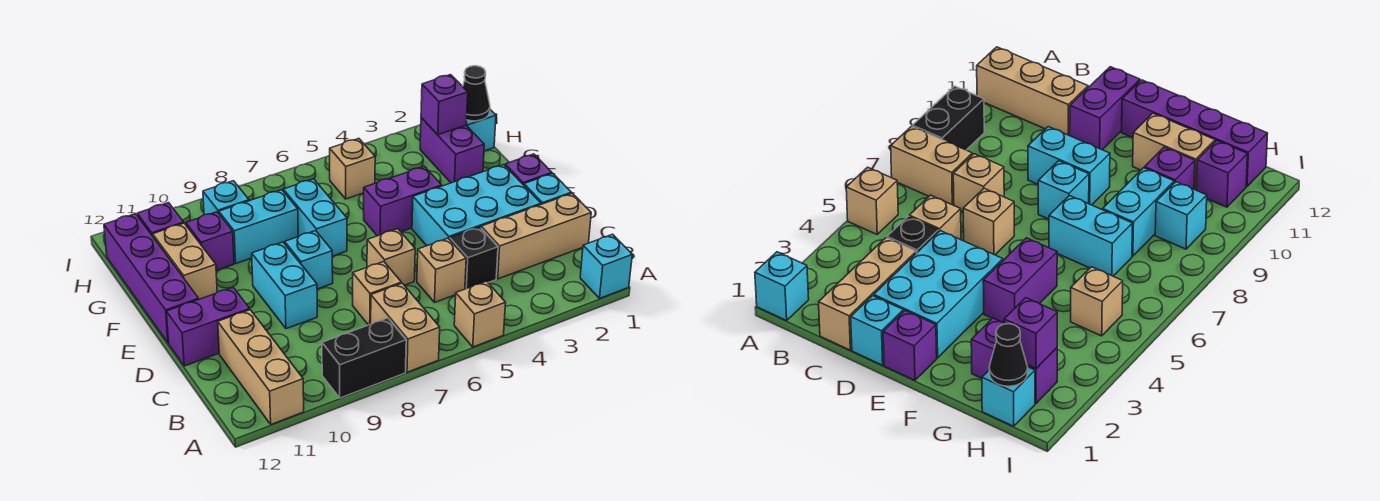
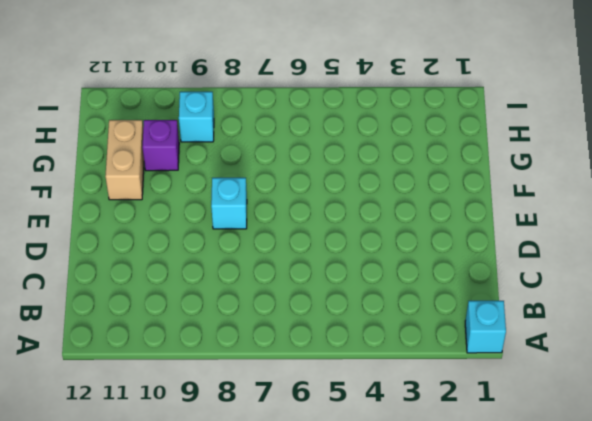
none -> tan brick A5 level 1
none -> tan brick A7:B7 level 1
none -> black brick A8:A9 level 1

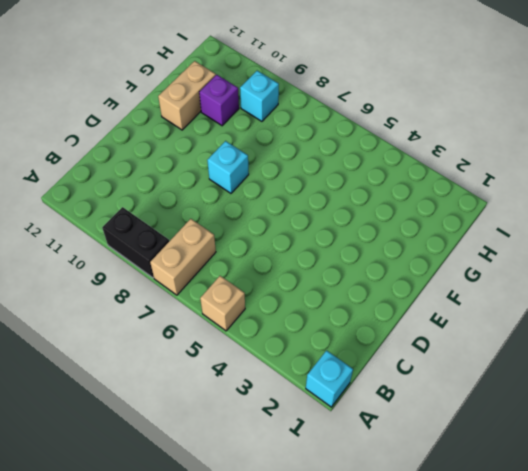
none -> tan brick A11:C11 level 1
none -> tan brick C1:C3 level 1
none -> black brick C4 level 1

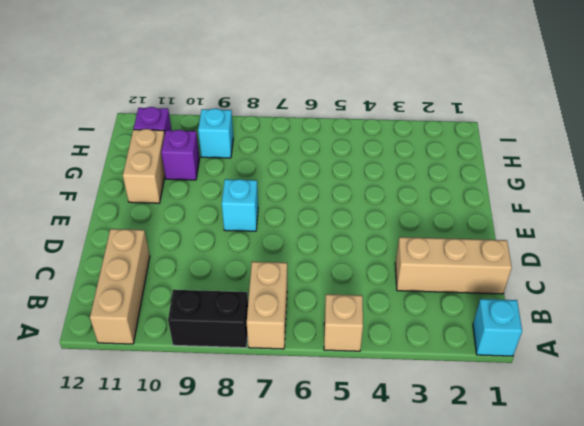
none -> black brick C4 level 1
none -> tan brick C5 level 1
none -> tan brick C7 level 1

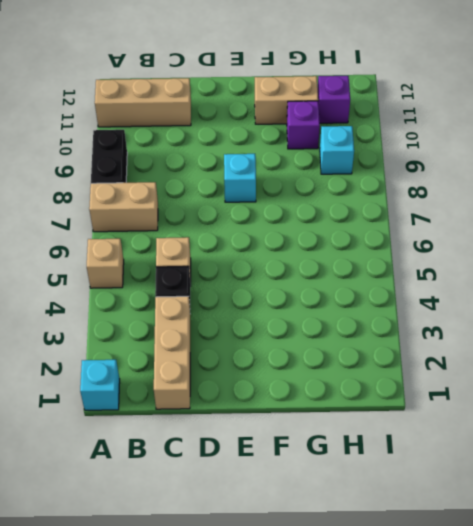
none -> tan brick C7 level 1
none -> cyan brick D1 level 1
none -> cyan brick D2:E4 level 1

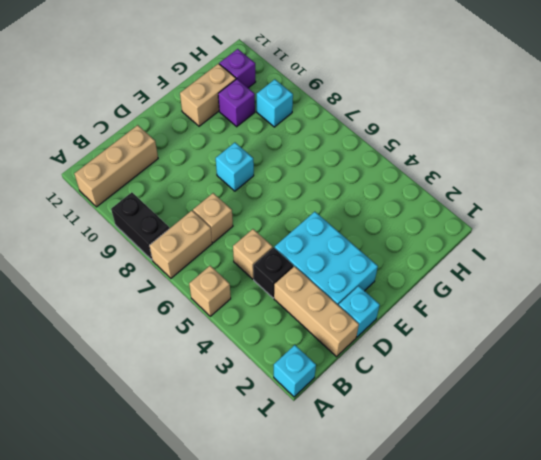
none -> tan brick D6 level 1
none -> cyan brick D9:E9 level 1
none -> purple brick D11:D12 level 1

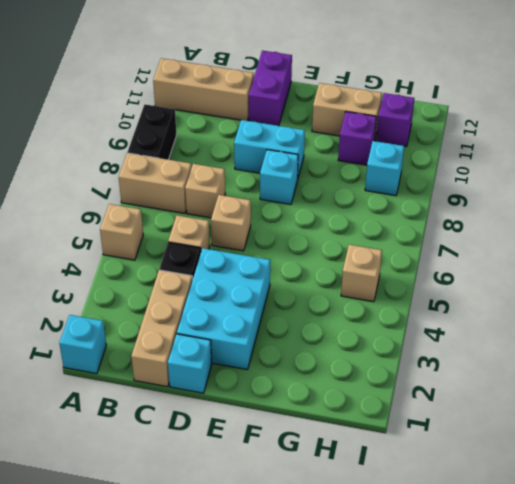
none -> purple brick E1 level 1
none -> purple brick E12:H12 level 1
none -> purple brick F4:F5 level 1

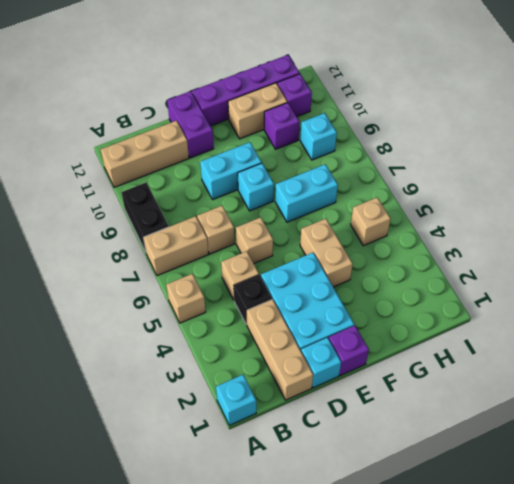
tan brick F4:F5 level 1 -> purple brick F4:F5 level 1
none -> purple brick G2:H2 level 1
none -> cyan brick G8:G9 level 1
none -> cyan brick H1 level 1

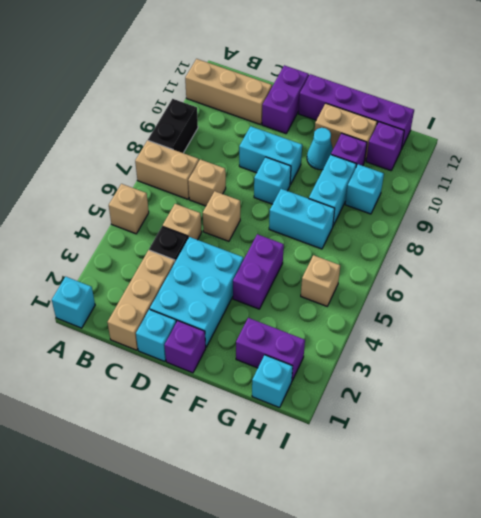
cyan cone F10 level 1 -> none
none -> black cone H1 level 2
none -> purple brick H2 level 2

